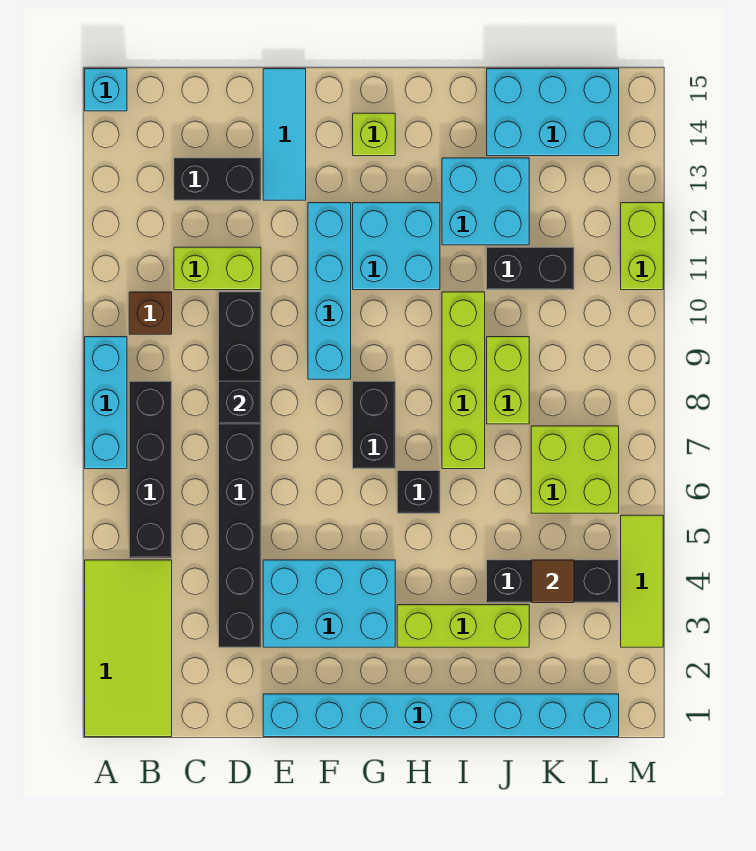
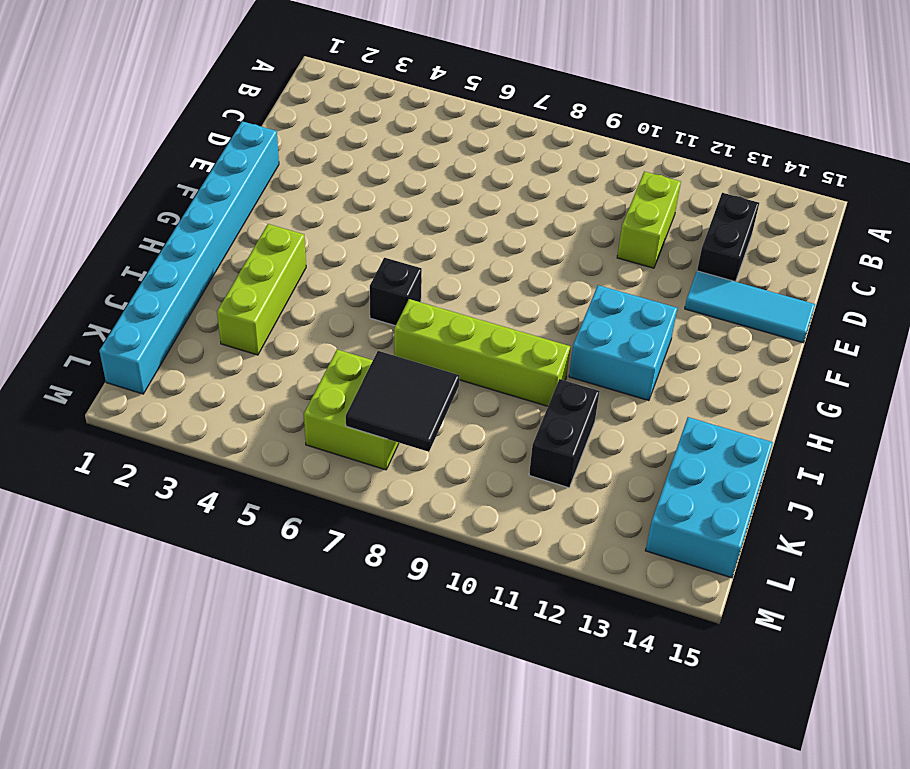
black tile K7:L8 level 2 -> none
none -> lime tile A1:B4 level 1
none -> cyan brick A7:A9 level 1
none -> cyan brick A15 level 1

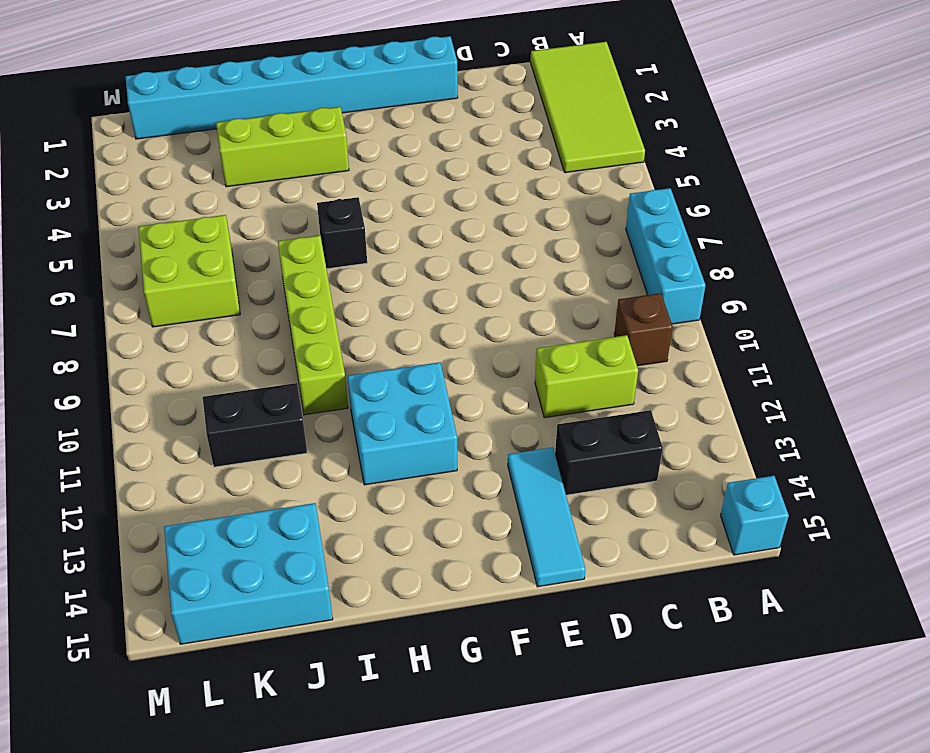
none -> black brick B5:B8 level 1
none -> black brick D3:D10 level 1
none -> cyan brick E3:G4 level 1

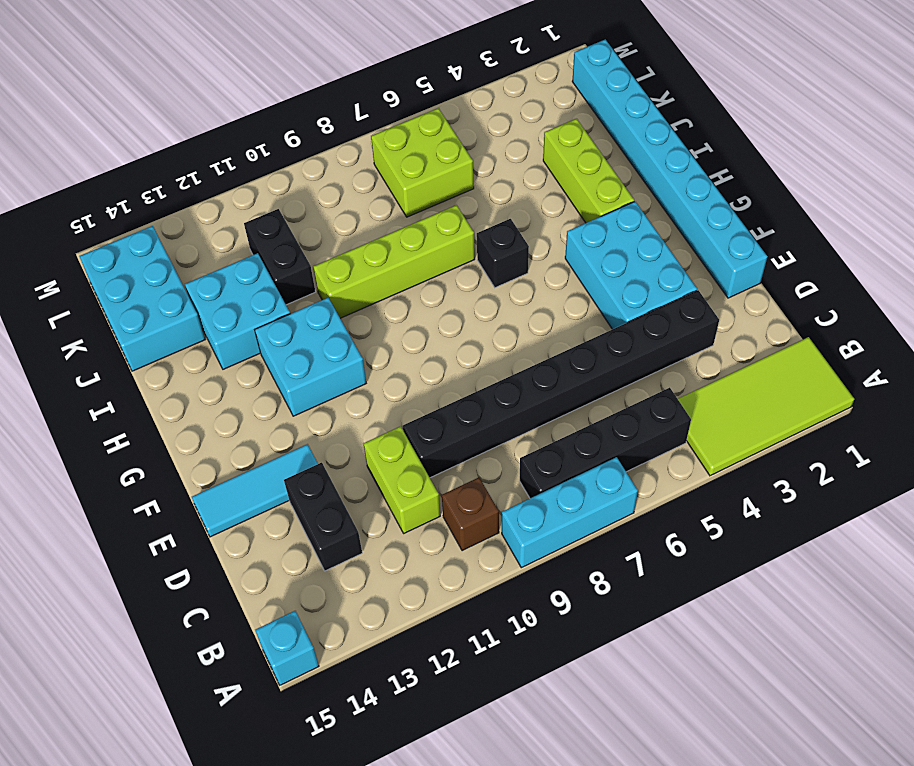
none -> cyan brick F9:F12 level 1
none -> black brick G7:G8 level 1
none -> lime brick G14 level 1

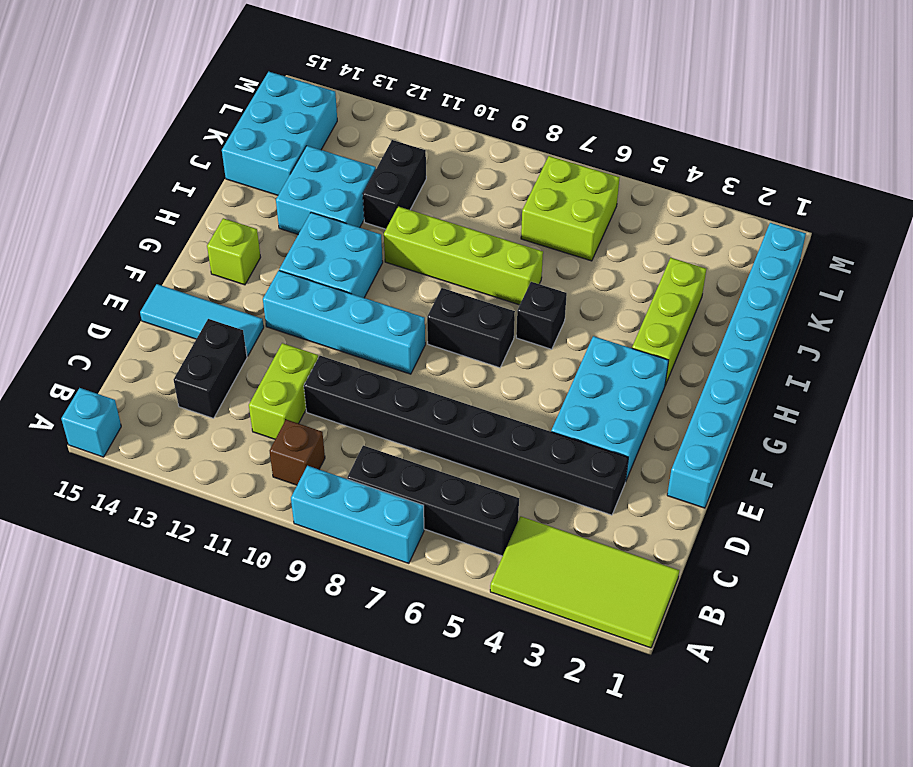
none -> black brick J4:L4 level 1
none -> lime brick J8:J9 level 1
none -> lime tile M3:M5 level 1

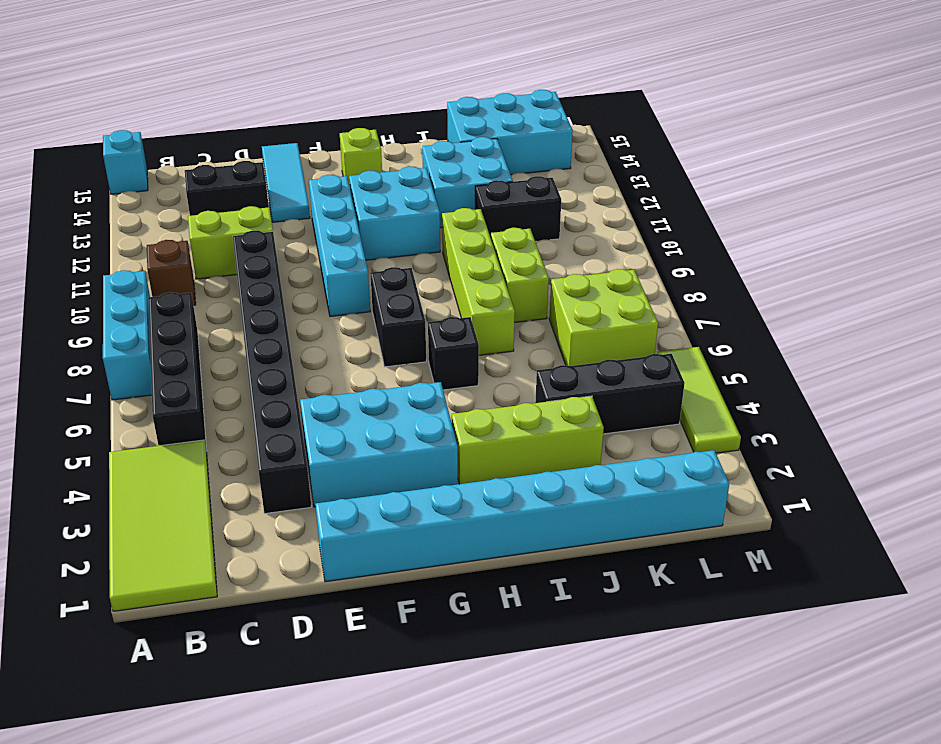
none -> lime brick M11:M12 level 1
none -> black brick D8 level 2
none -> brown tile K4 level 2

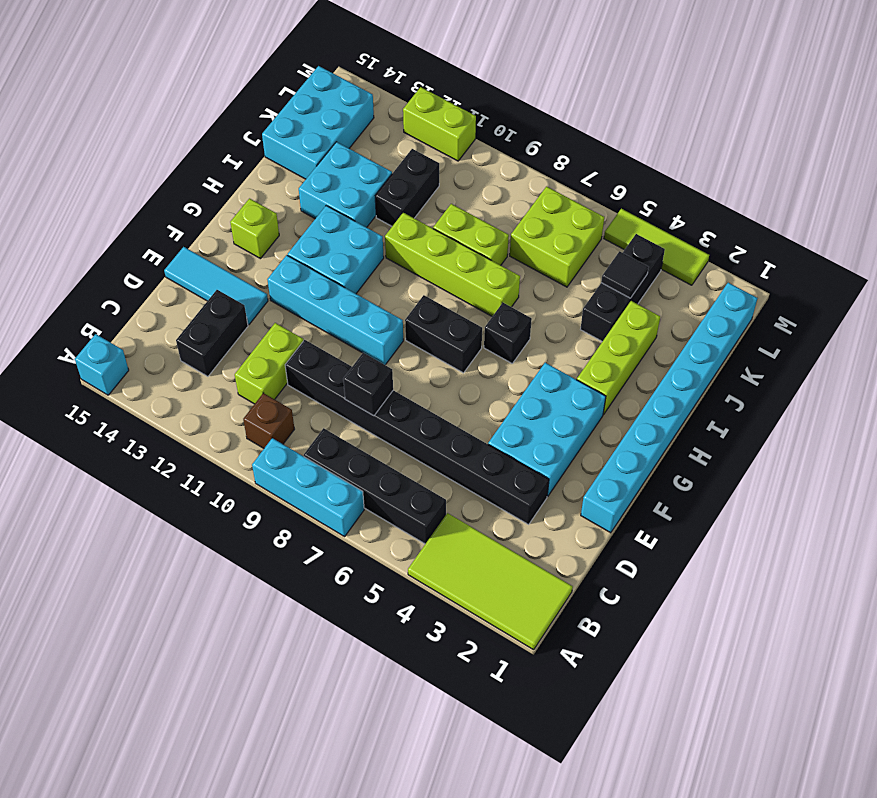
black tile K4 level 2 -> brown tile K4 level 2

